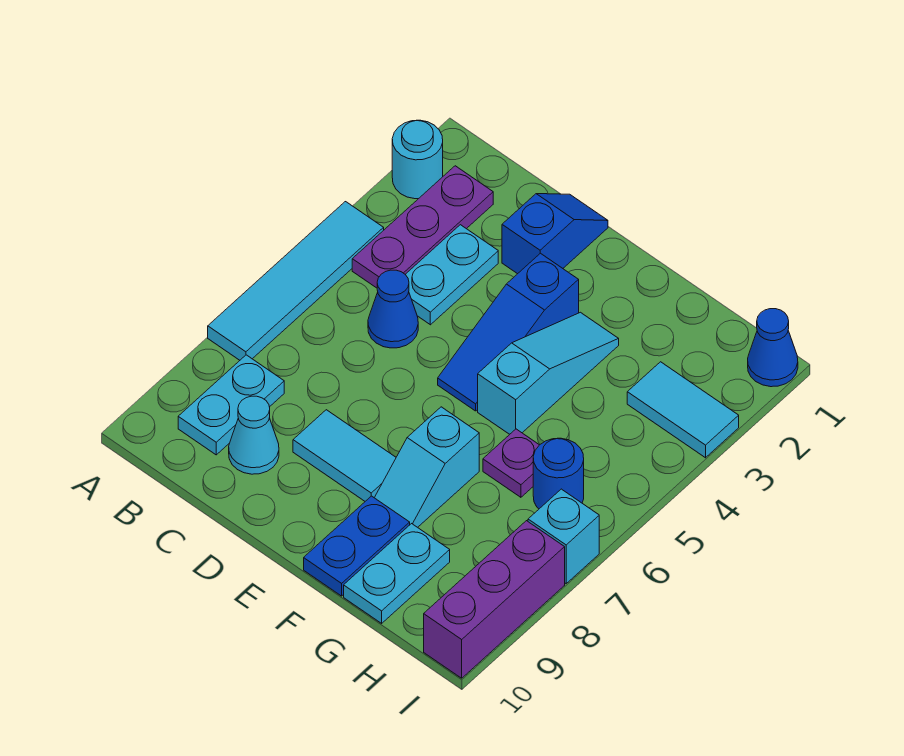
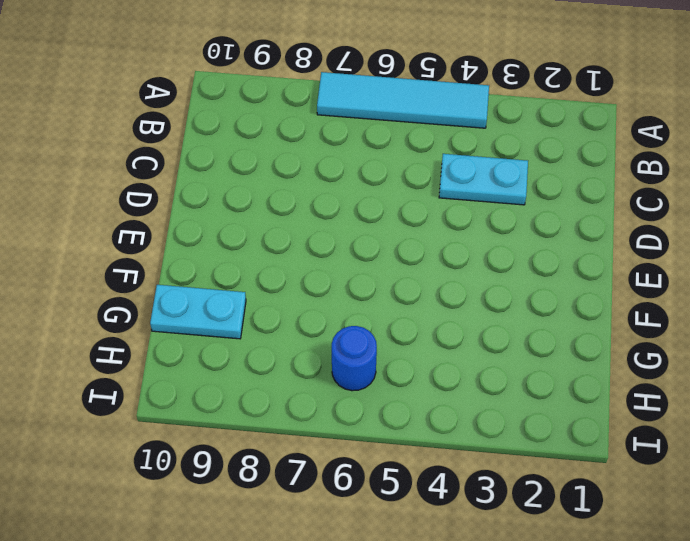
none -> cyan round brick A2 level 1
none -> purple plate B2:B4 level 1
none -> cyan plate B8:B9 level 1

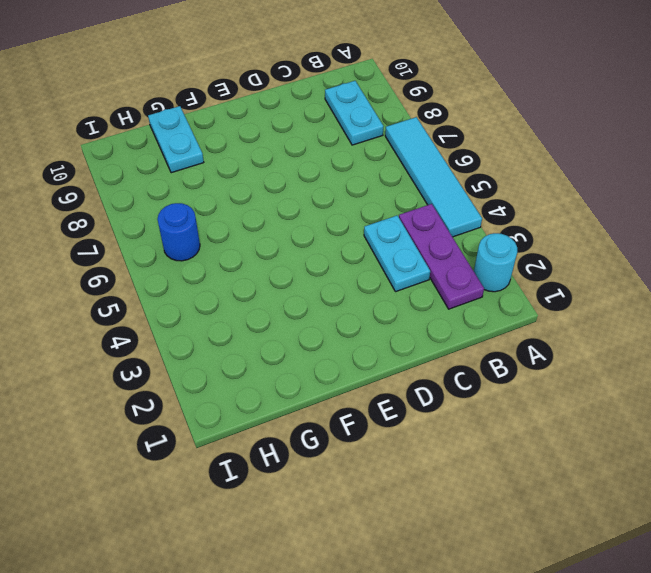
none -> blue cone C5 level 1
none -> cyan cone C9 level 1
none -> blue slope D1:D2 level 1 top 2

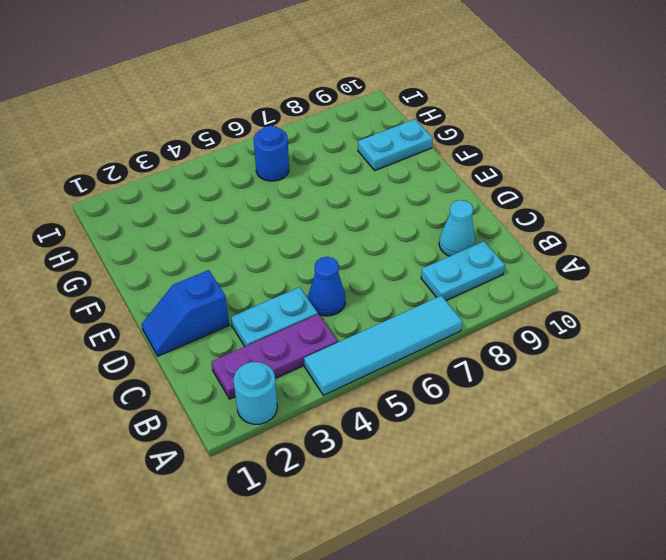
none -> cyan tile D8:E8 level 1
none -> blue slope E3:E5 level 1 top 3
none -> cyan slope F3:F5 level 1 top 5

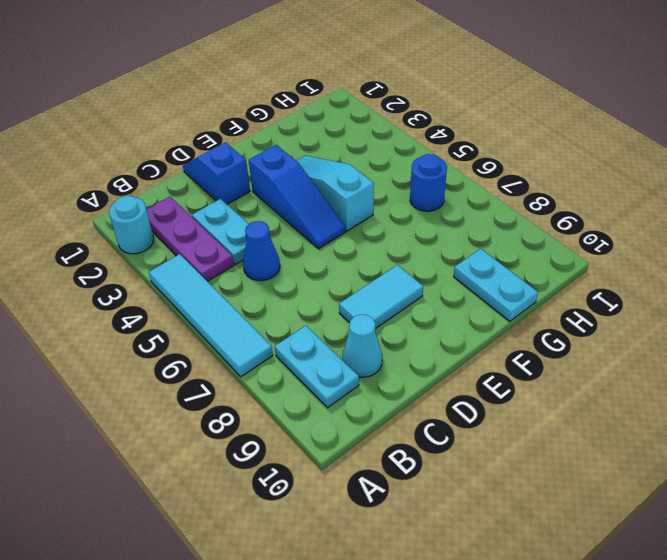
none -> cyan slope F7:F8 level 1 top 7
none -> blue plate F9:F10 level 1
none -> purple plate G6 level 1

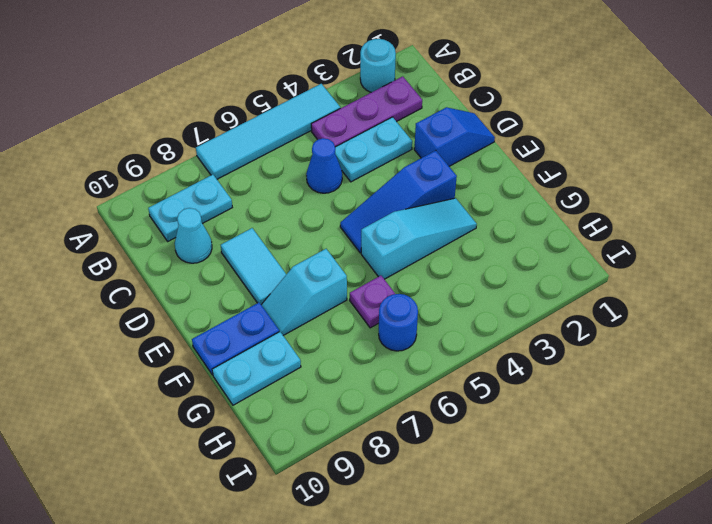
none -> cyan tile H3:I3 level 1
none -> blue cone I1 level 1
none -> cyan brick I7 level 1

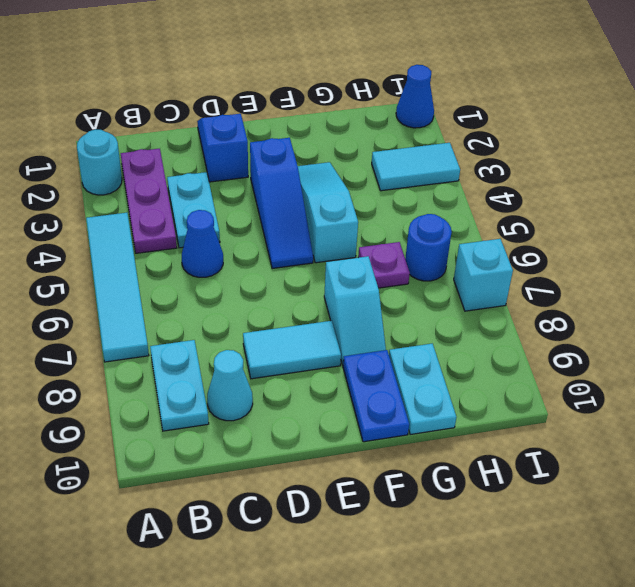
none -> purple brick I8:I10 level 1

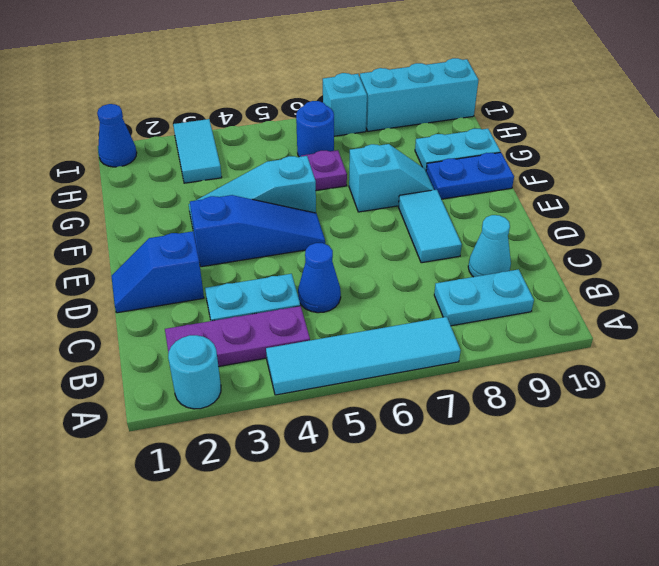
cyan brick I8:I10 level 1 -> purple brick I8:I10 level 1

